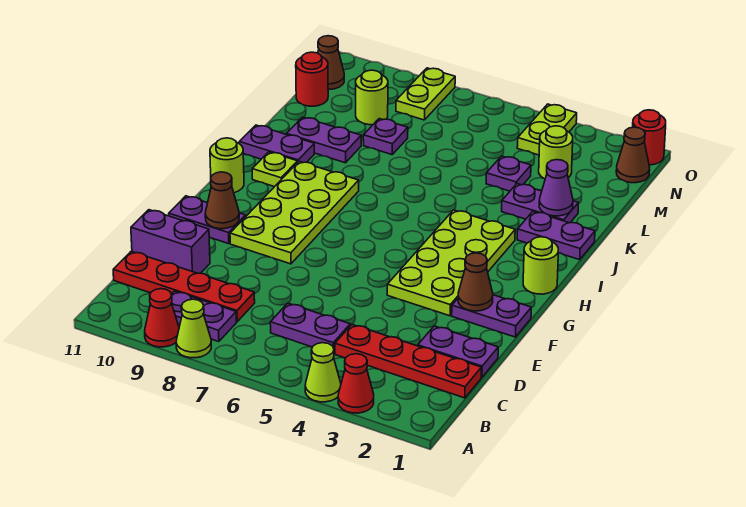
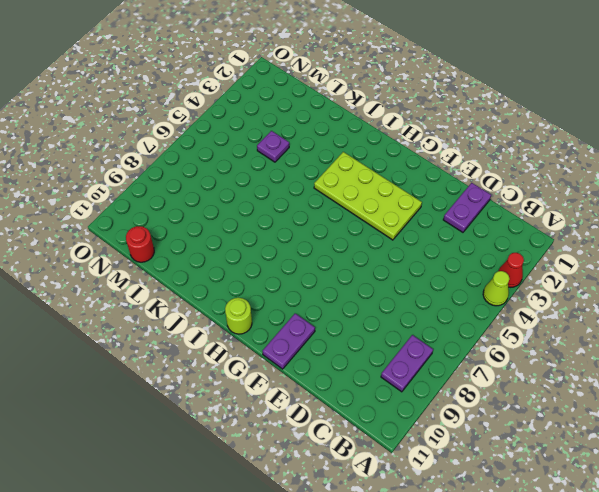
none -> lime cone A8 level 1
none -> red cone A9 level 1
none -> red plate C1:C4 level 1
none -> purple plate C5:C6 level 1

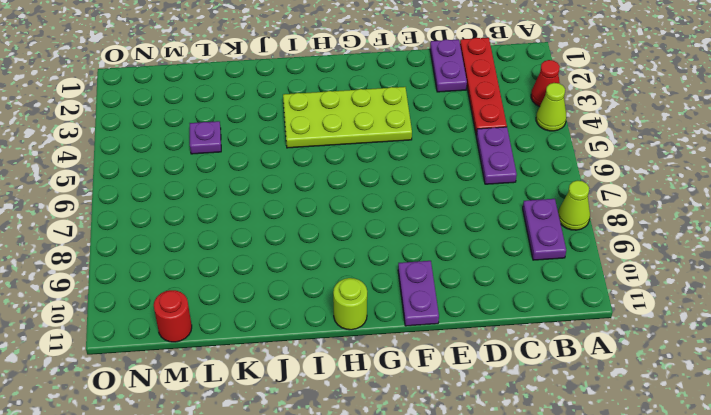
none -> red cone A9 level 1
none -> red plate C8:C11 level 1
none -> purple brick D10:D11 level 1
none -> purple plate F1:F2 level 1

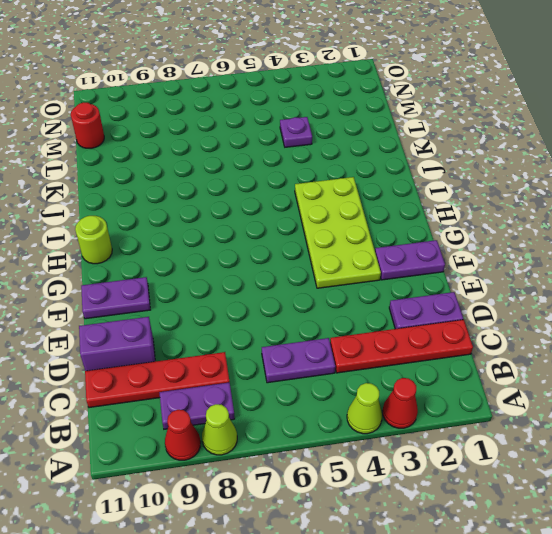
none -> lime plate F8:I9 level 1
none -> lime round brick H1 level 1
none -> lime plate I10 level 1
none -> purple plate J1:J2 level 1

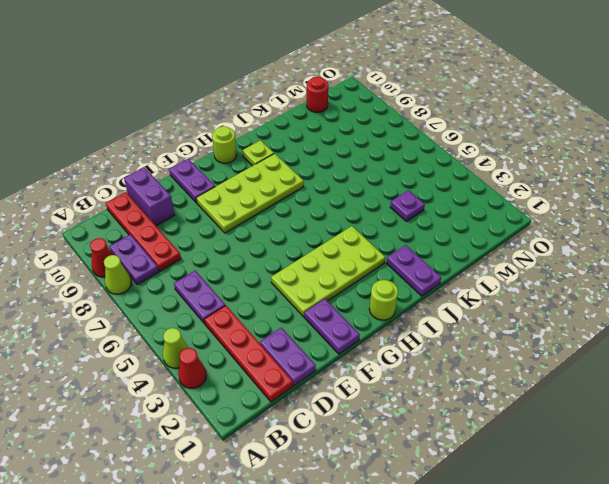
none -> purple plate J10:J11 level 1
none -> purple plate K2:K3 level 1
none -> purple plate K9:K10 level 1
none -> purple plate L8 level 1

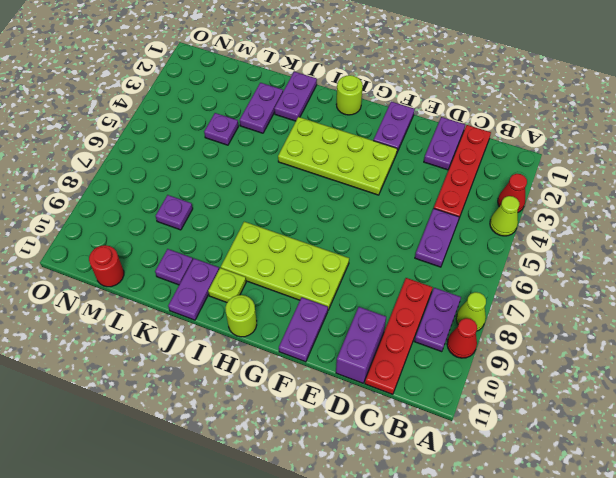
purple plate K10 level 1 -> purple plate K9:K10 level 1
none -> lime round brick M3 level 1
none -> lime round brick M9 level 1
none -> brown cone N1 level 1
none -> lime plate N4:O4 level 1

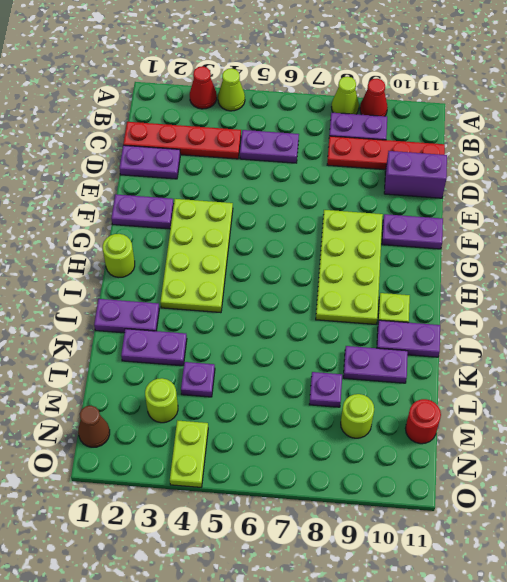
none -> lime round brick H11 level 1
none -> lime plate N8:O8 level 1
none -> brown cone N11 level 1
none -> red round brick O1 level 1

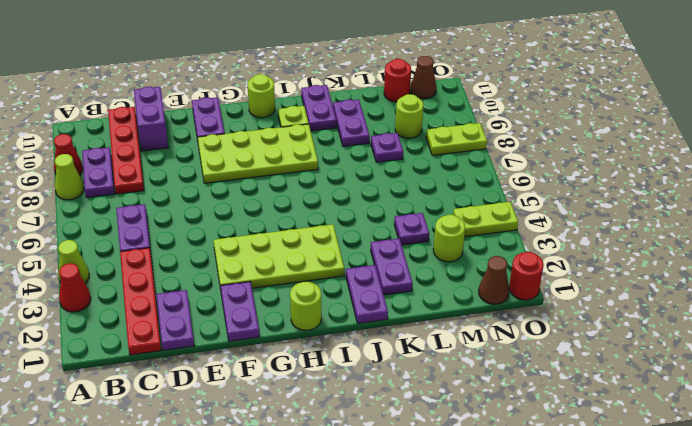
none -> brown cone F2 level 2
none -> brown cone F10 level 2
none -> purple cone K2 level 2

